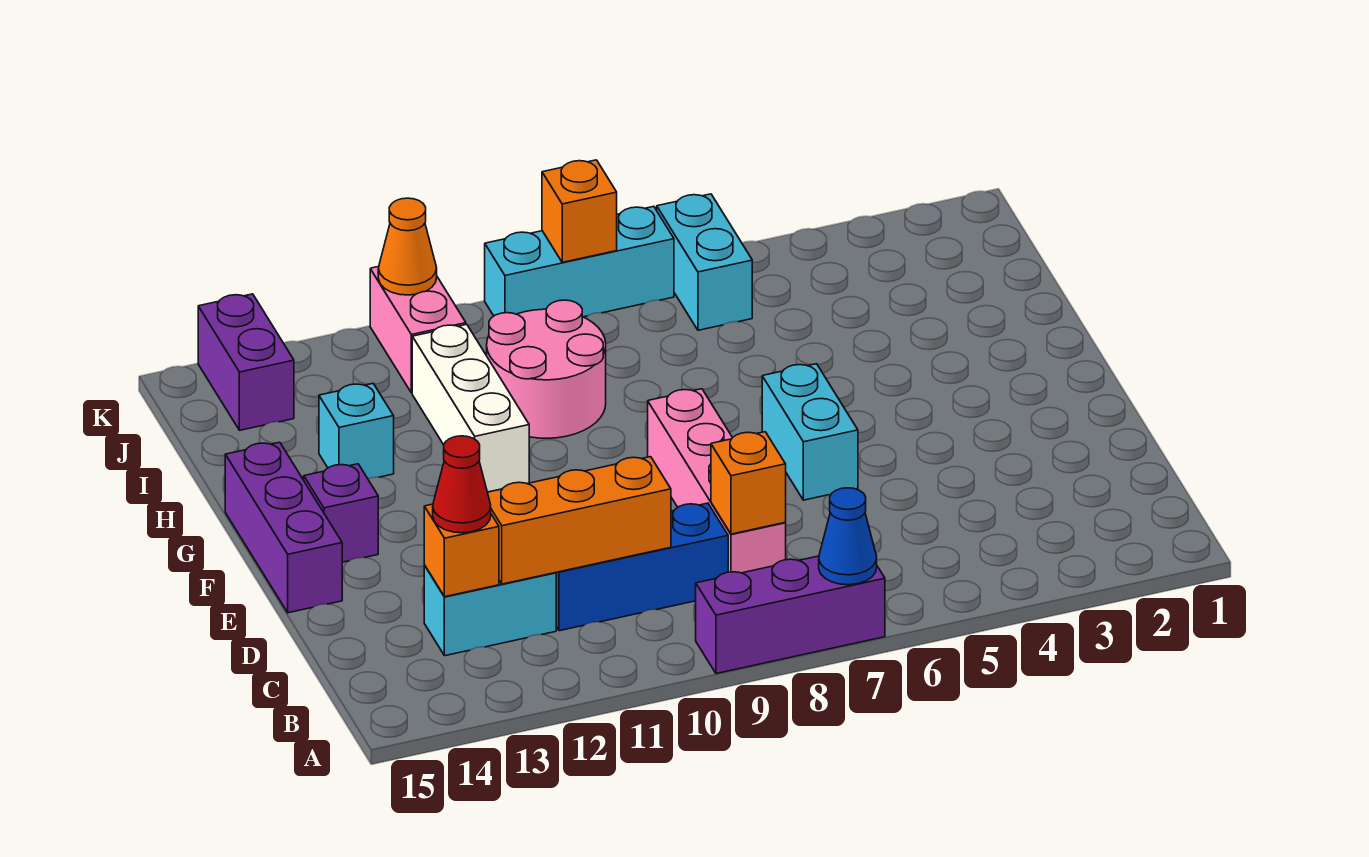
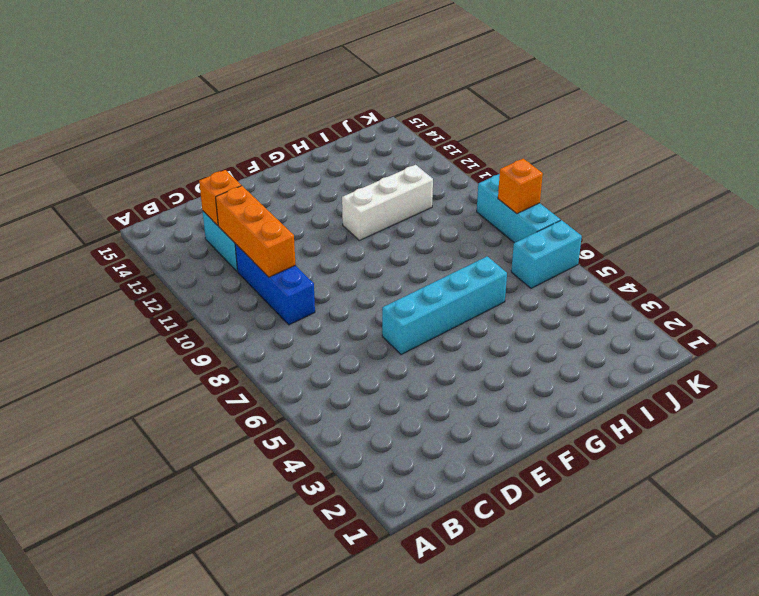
cyan brick E6:H6 level 1 -> cyan brick E6:F6 level 1
none -> purple brick A7:A9 level 1
none -> pink brick C8:F8 level 1
none -> purple brick E15:G15 level 1

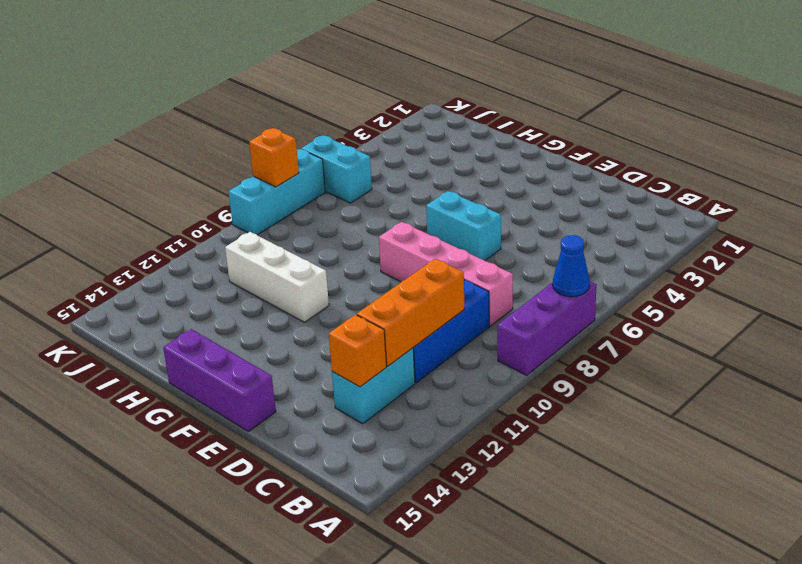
none -> purple brick F14 level 1
none -> pink round brick H9:I10 level 1
none -> cyan brick H13 level 1

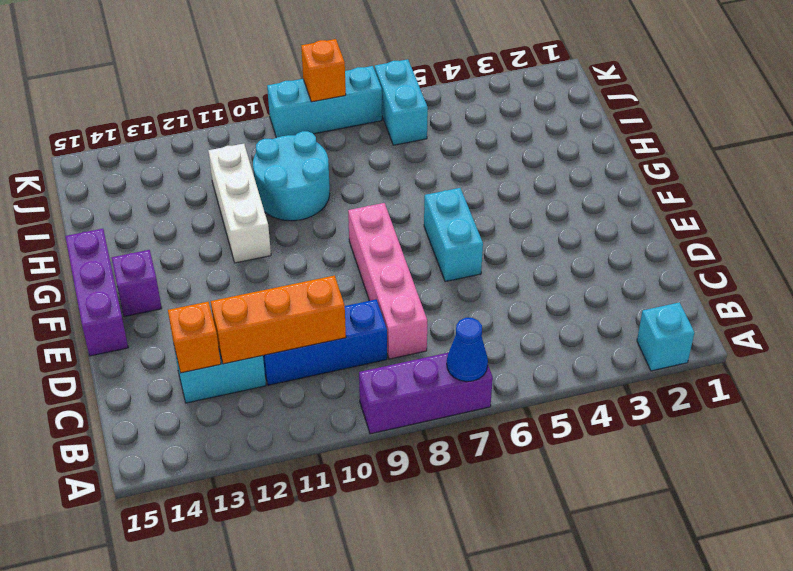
cyan brick A2 level 1 -> cyan brick H13 level 1
cyan round brick H9:I10 level 1 -> pink round brick H9:I10 level 1
none -> pink brick J11:K11 level 1
none -> purple brick J14:K14 level 1
none -> orange brick C8 level 2

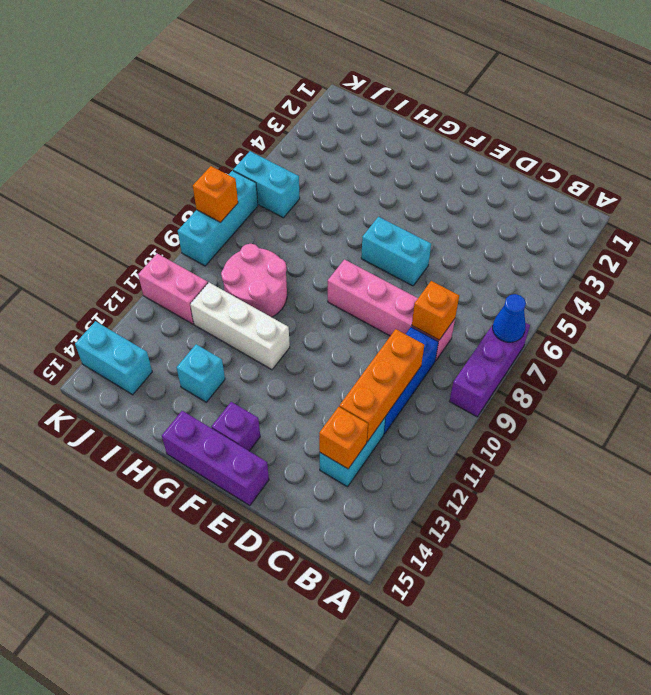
cyan brick J14:K14 level 1 -> purple brick J14:K14 level 1
none -> orange cone K11 level 2
none -> red cone C13 level 3

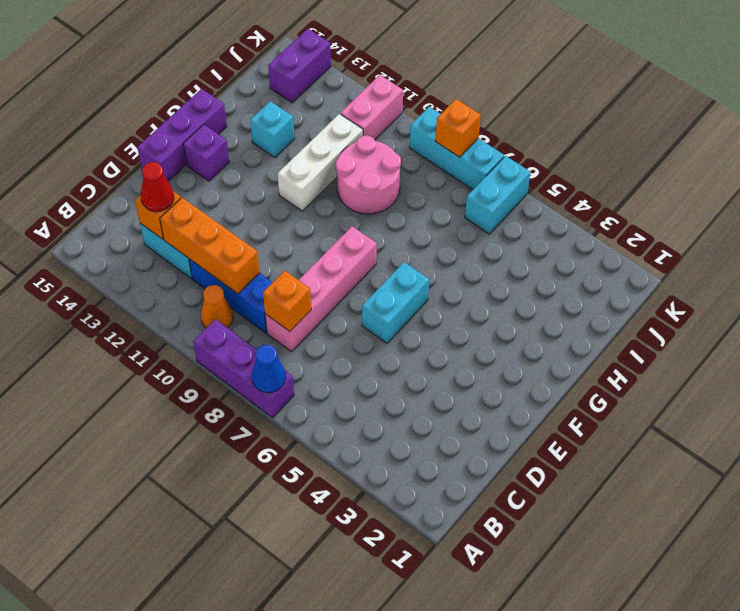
orange cone B10 level 1 -> orange cone K11 level 2

